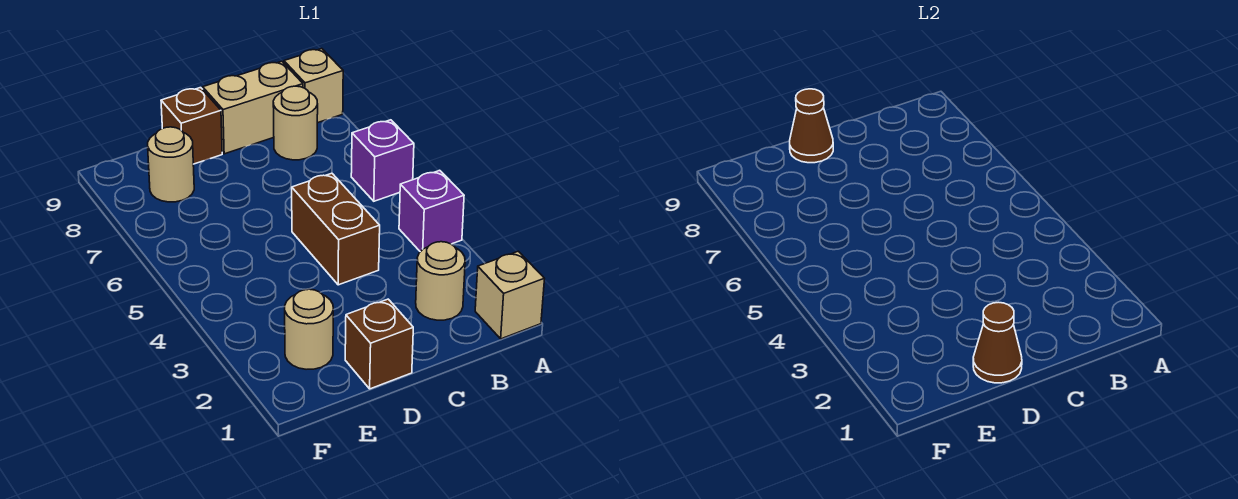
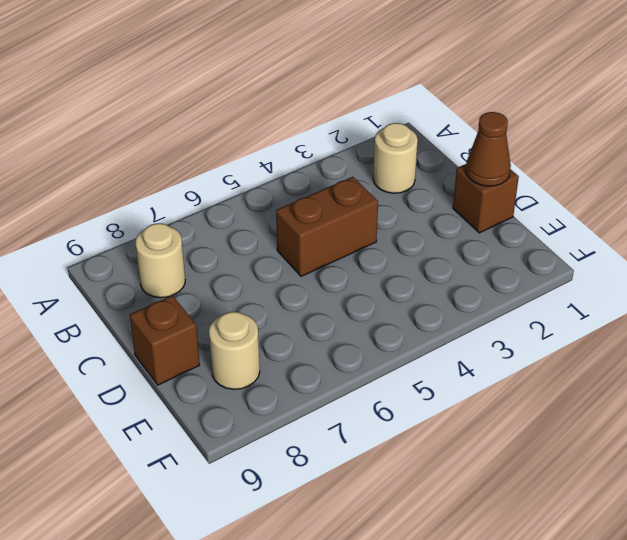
none -> tan brick A1 level 1
none -> purple brick A4 level 1
none -> purple brick A6 level 1

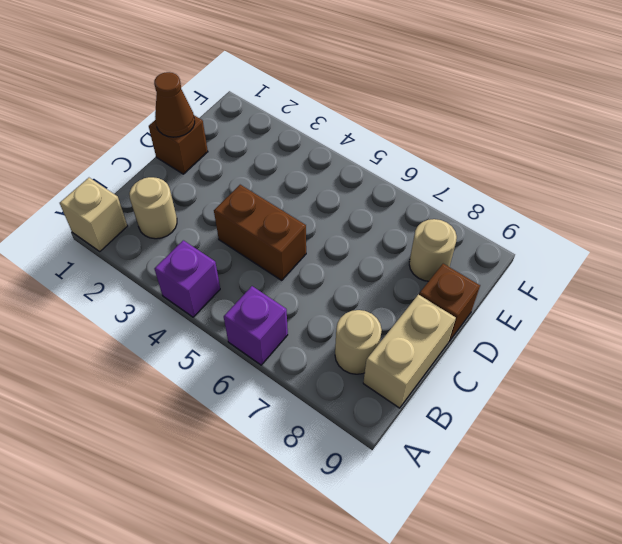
none -> tan brick A9 level 1
none -> tan round brick E2 level 1
none -> brown cone D9 level 2

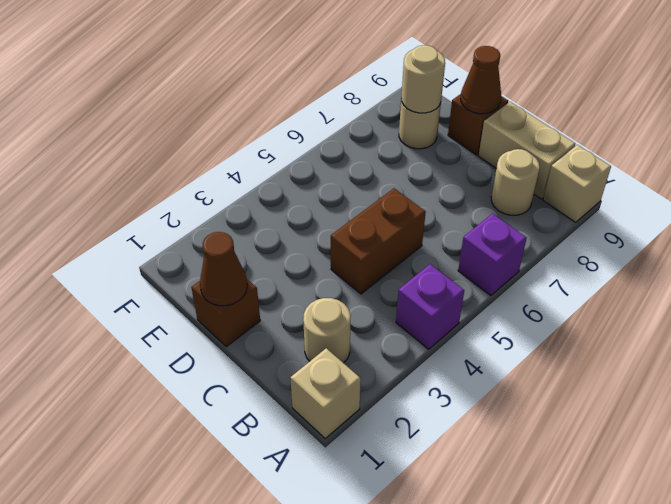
tan round brick E8 level 2 -> tan round brick E2 level 1

